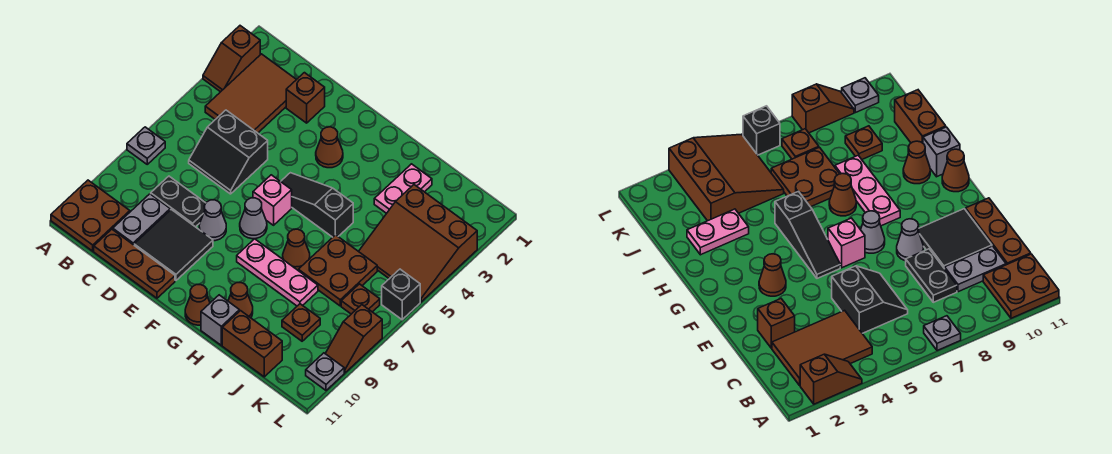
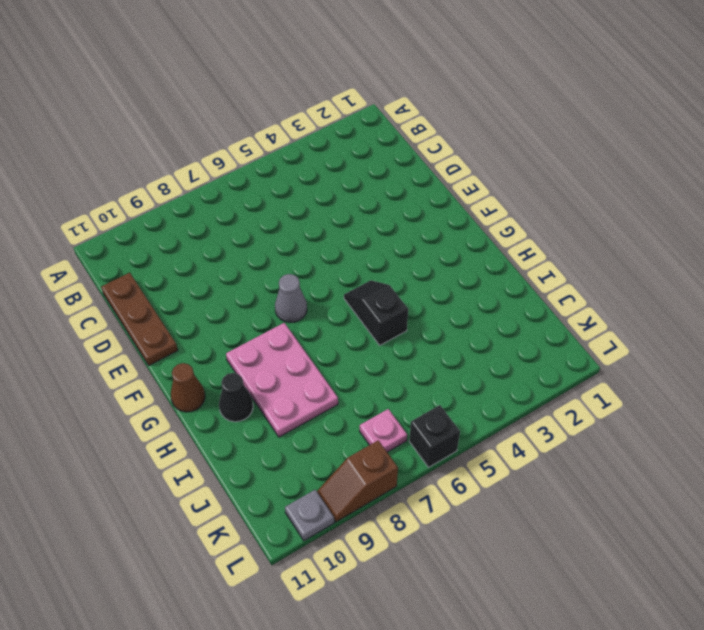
black slope G5:H5 level 1 top H -> black slope F5:H5 level 1 top H
pink plate G8:I9 level 1 -> pink plate G8:I8 level 1
black cone H10 level 1 -> brown cone H10 level 1
pink plate K7 level 1 -> brown plate K7 level 1
none -> brown slope A2:A3 level 1 top 2
none -> grey plate A7 level 1
none -> brown plate A10:B11 level 1

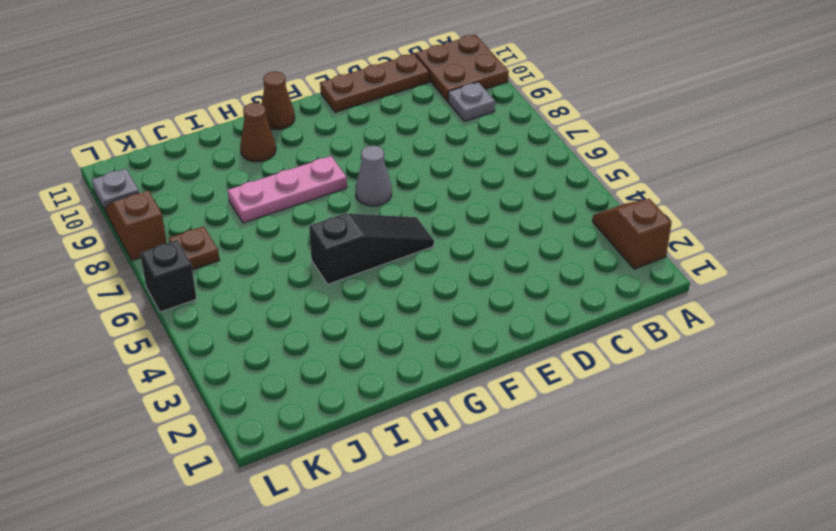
grey plate B9 level 1 -> grey plate A7 level 1
none -> brown tile B2:C4 level 1
none -> black slope C5:D6 level 1 top 5
none -> black plate C8:D8 level 1

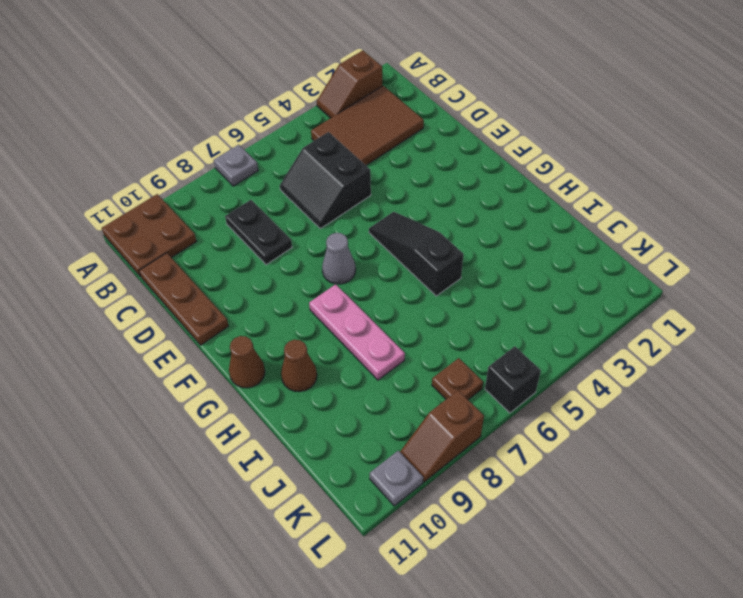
none -> grey plate C9:C10 level 1
none -> brown brick D2 level 1
none -> black tile D9:E10 level 1

